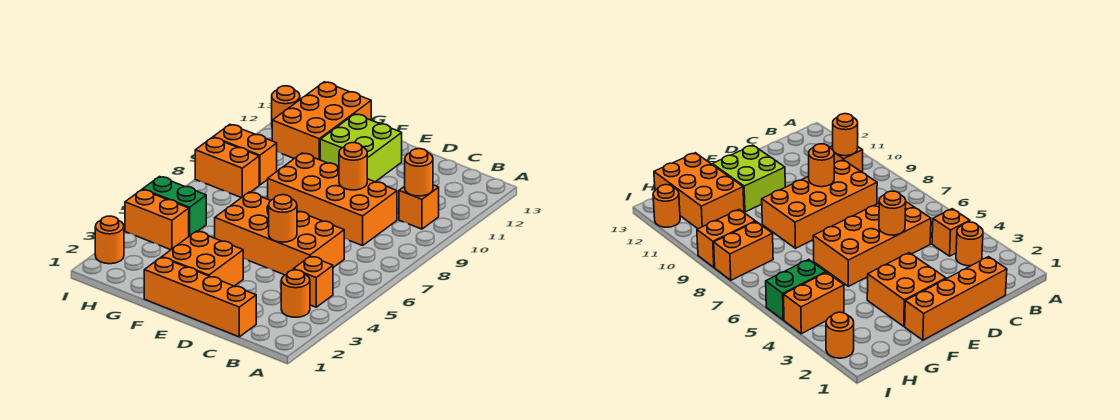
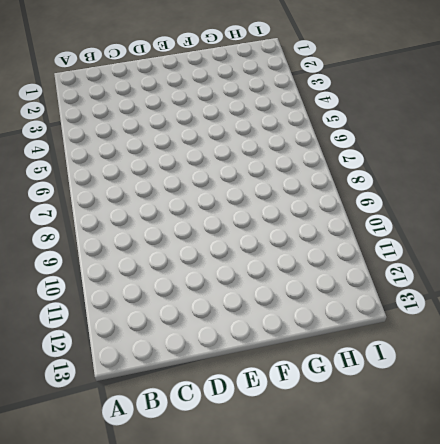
none -> orange round brick B3 level 1
none -> orange brick B4 level 1
none -> orange brick B10 level 1

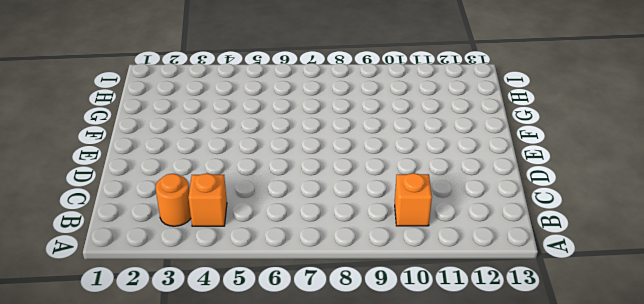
none -> orange brick C1:F1 level 1
none -> orange brick C5:F6 level 1
none -> orange brick C8:F9 level 1

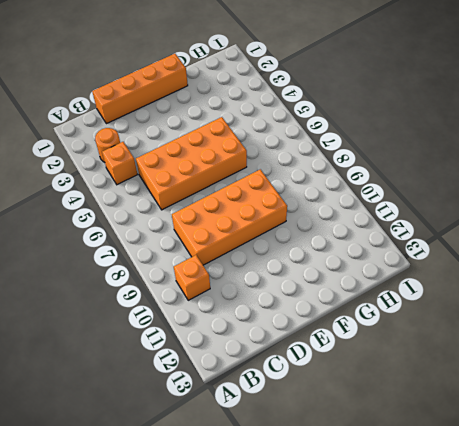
none -> orange brick E2:F3 level 1
none -> lime brick E11:F12 level 1
none -> orange brick G11:H13 level 1

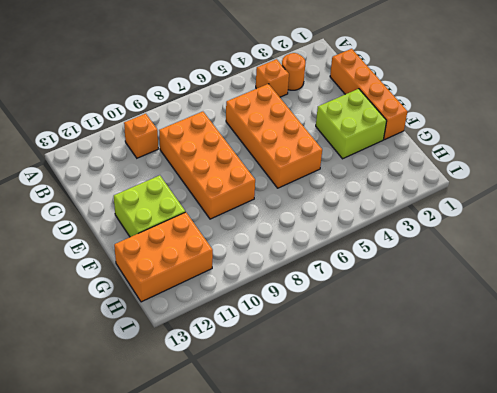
lime brick E2:F3 level 1 -> orange brick E2:F3 level 1
none -> orange brick H4:I4 level 1
none -> green brick H5:I5 level 1
none -> orange brick H8:I8 level 1

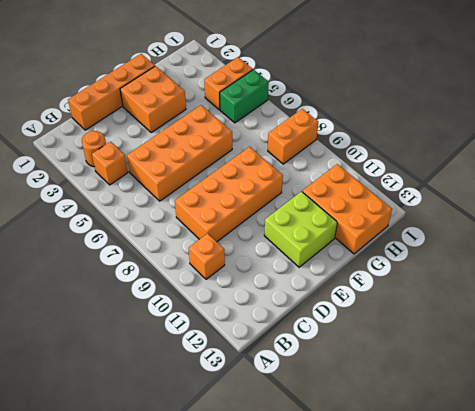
none -> orange brick H9:I9 level 1
none -> orange round brick I2 level 1
none -> orange round brick I12 level 1

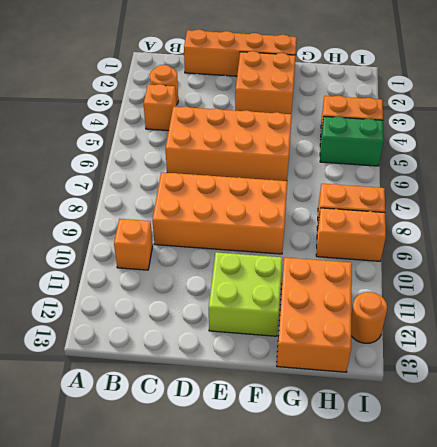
none -> orange round brick I2 level 1
none -> orange round brick B10 level 2
none -> orange round brick D5 level 2

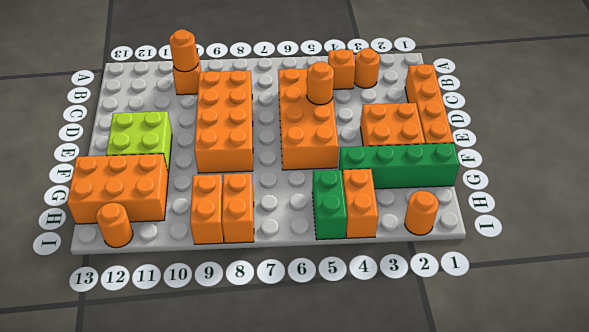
green brick G1:G4 level 1 -> none
none -> orange round brick D9 level 2

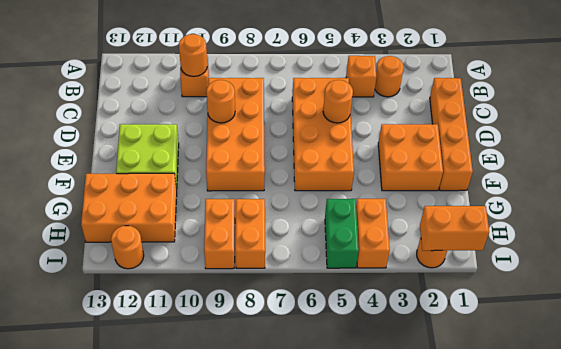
orange brick I1:I2 level 2 -> none

